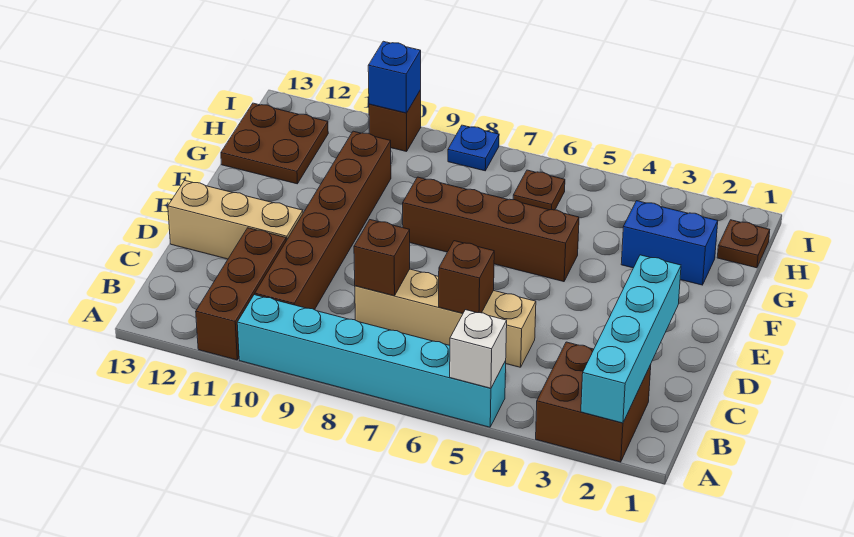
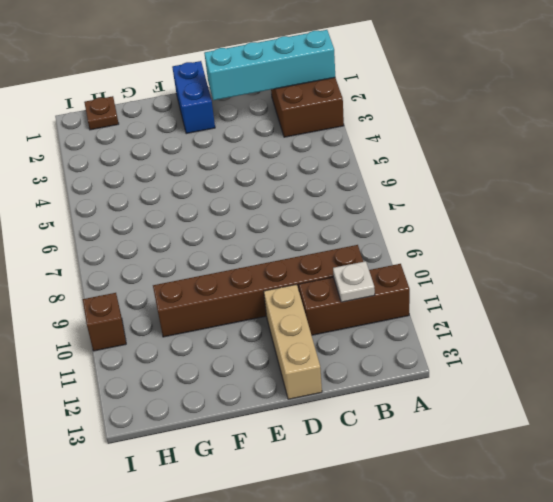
white plate B11 level 2 -> none
blue brick E1:E2 level 1 -> blue brick G2:G3 level 1
none -> cyan brick A5:A10 level 1
none -> tan brick C5:C8 level 1
none -> brown brick F5:F8 level 1

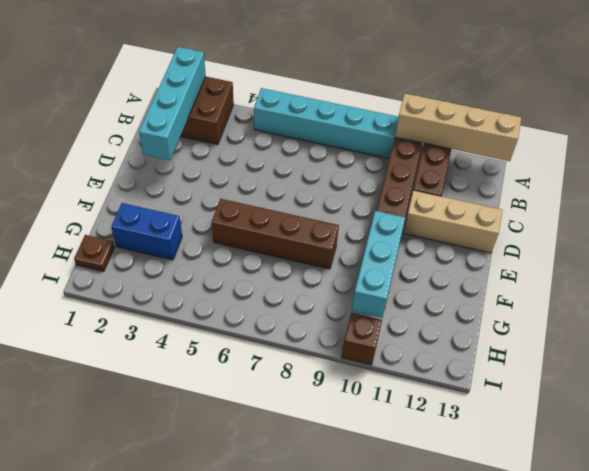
tan brick A10:A13 level 2 -> tan brick C5:C8 level 1
cyan brick F10:H10 level 2 -> none
none -> brown plate G12:H13 level 1
none -> brown plate H6 level 1
none -> blue plate I8 level 1

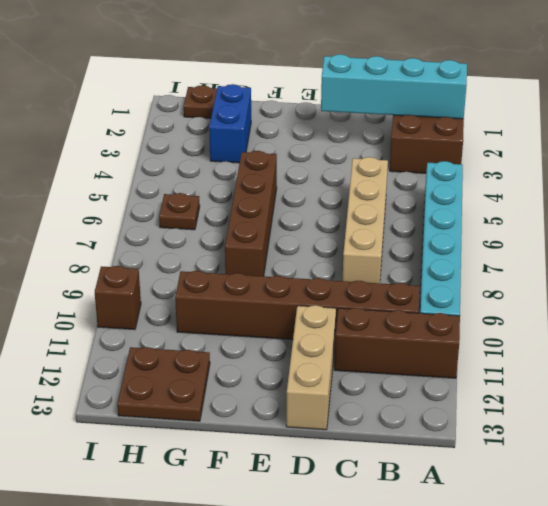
none -> blue plate I8 level 1
none -> white brick A5 level 2
none -> brown brick C6 level 2

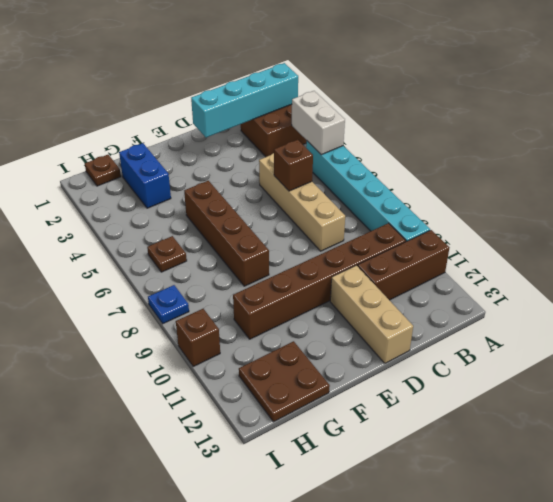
white brick A4:A5 level 2 -> white brick A5 level 2
none -> brown brick C8 level 2
none -> blue brick I10 level 2

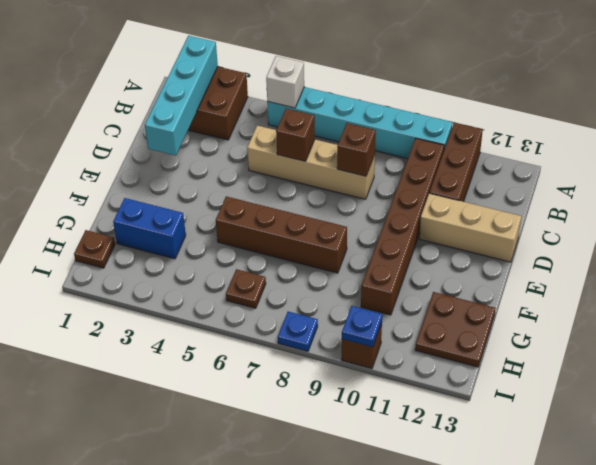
blue plate I10 level 2 -> blue brick I10 level 2

